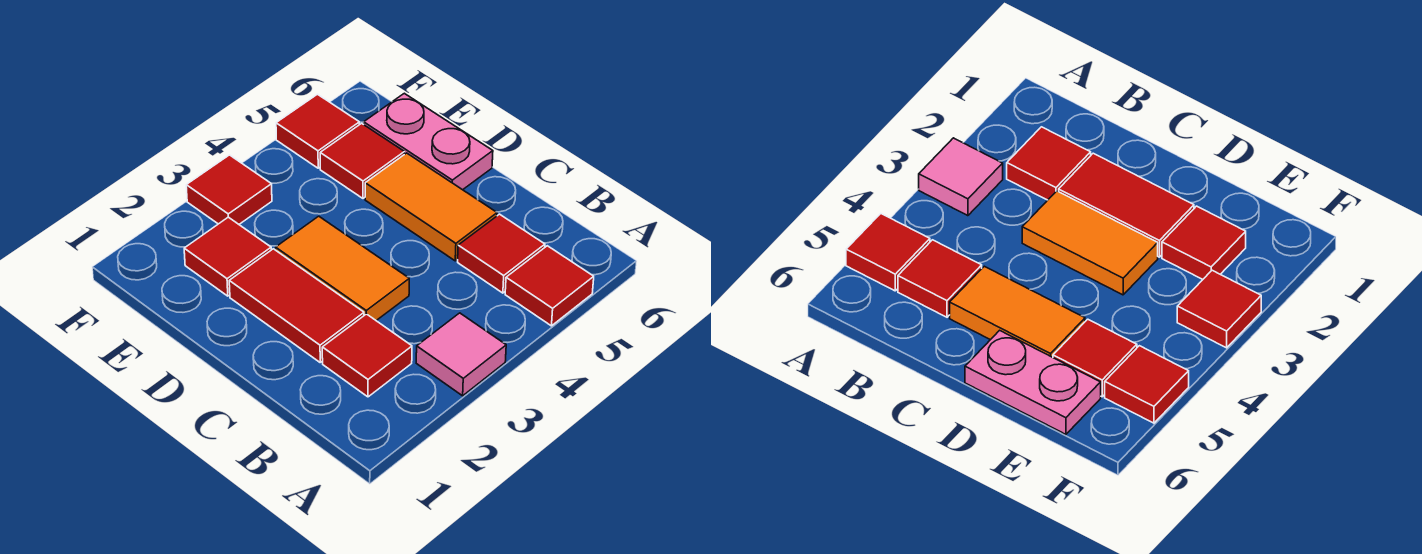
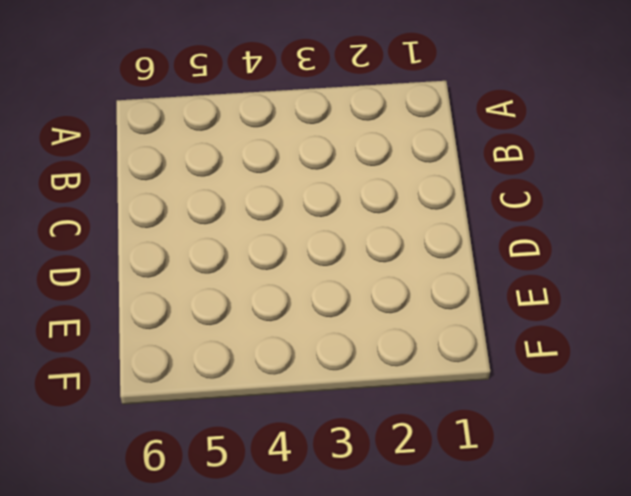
none -> pink tile A3 level 1
none -> red tile A5 level 1
none -> red tile B2 level 1

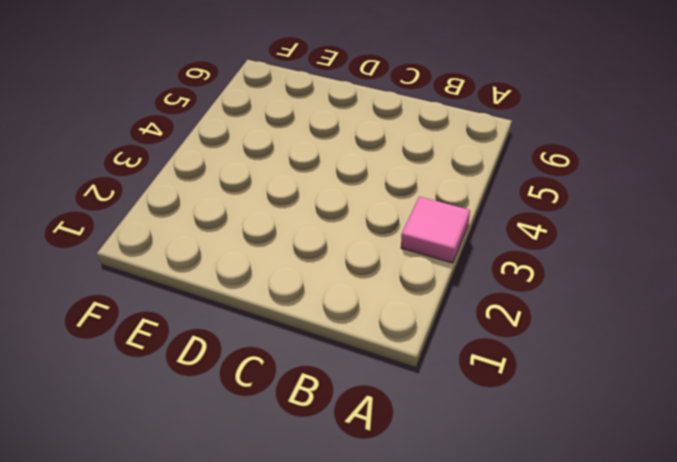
none -> red tile A5 level 1
none -> red tile B2 level 1
none -> red tile B5 level 1

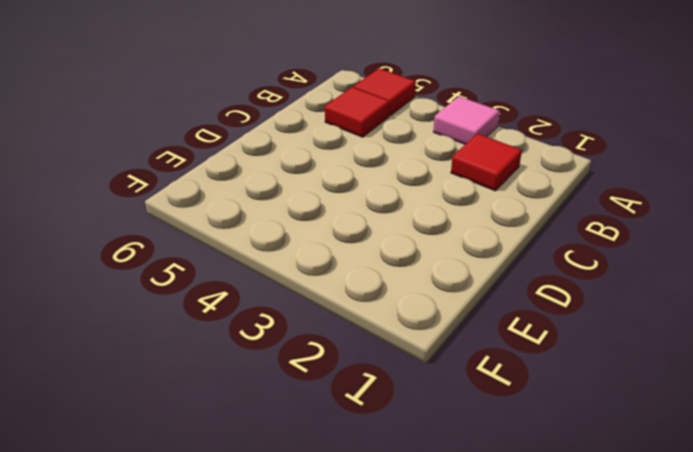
none -> red tile C2:D2 level 1
none -> orange tile C3:D3 level 1
none -> orange tile C5:D5 level 1

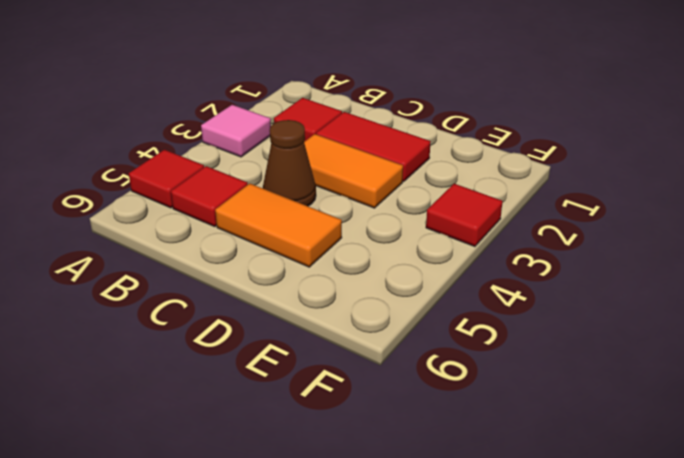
brown cone C4 level 1 -> none
none -> pink plate D6:E6 level 1
none -> red tile E2 level 1
none -> red tile E5 level 1

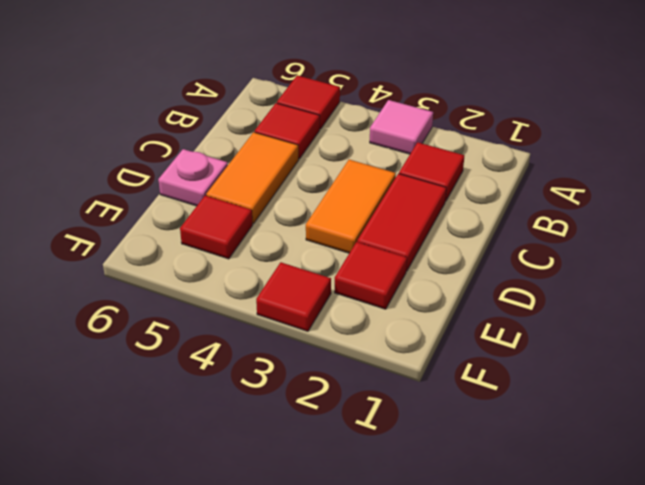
pink plate D6 level 1 -> pink plate D6:E6 level 1
none -> red tile F5 level 1

